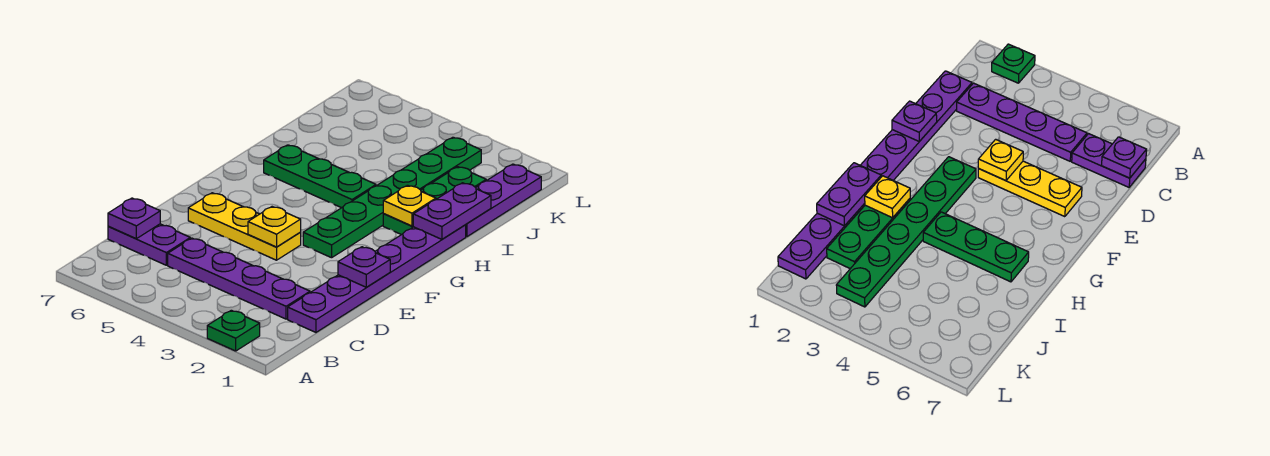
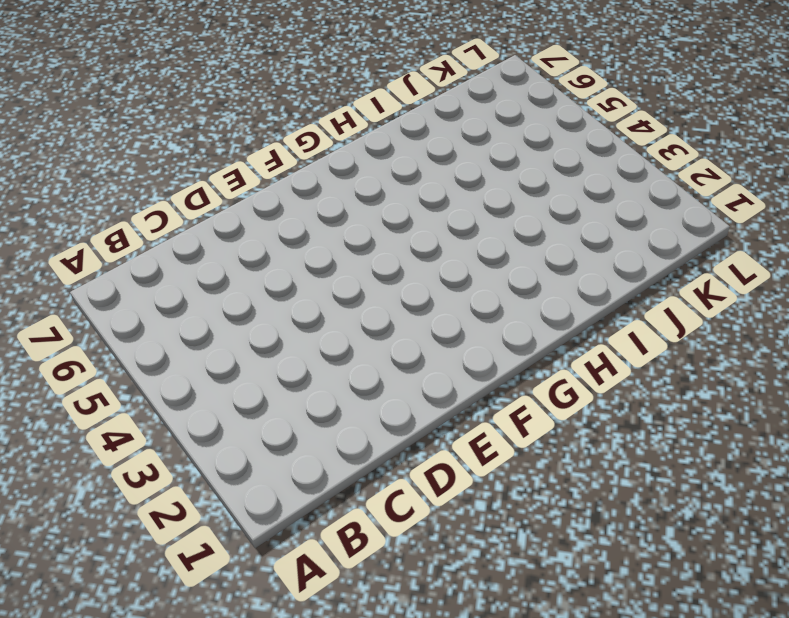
none -> green plate A2 level 1
none -> purple plate C1:H1 level 1
none -> purple plate C2:C5 level 1

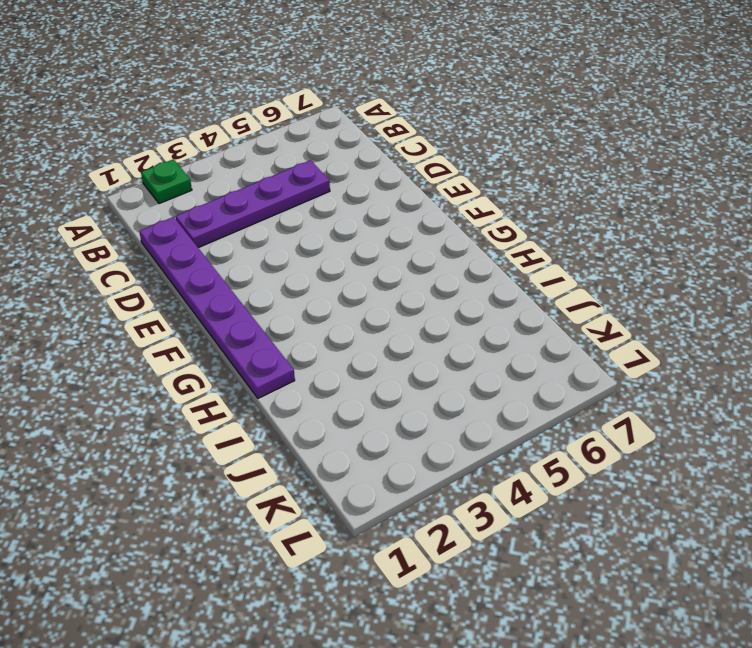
none -> purple plate C6:C7 level 1
none -> yellow plate E4:E6 level 1
none -> green plate F3:K3 level 1

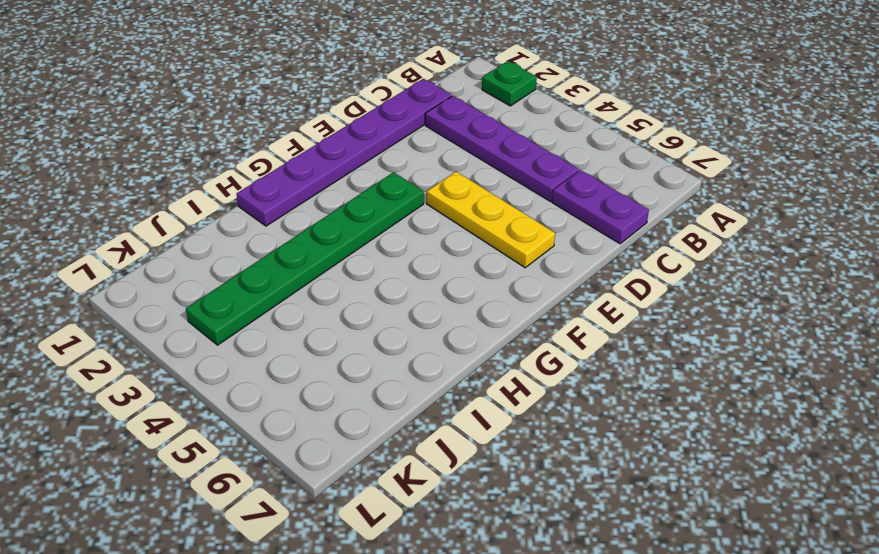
none -> green plate H2:J2 level 1
none -> green plate H4:H6 level 1
none -> purple plate I1:K1 level 1

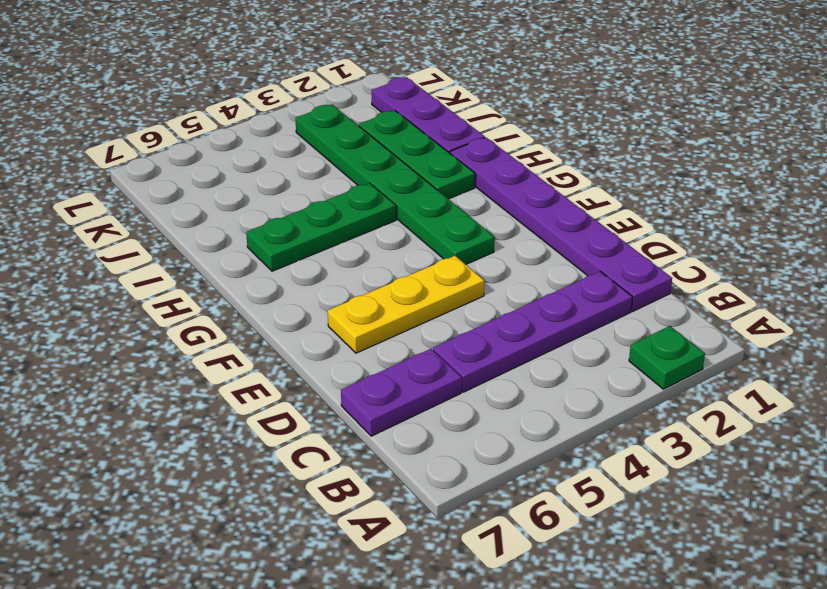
none -> purple plate C7 level 2
none -> purple plate E1 level 2
none -> yellow plate E4 level 2

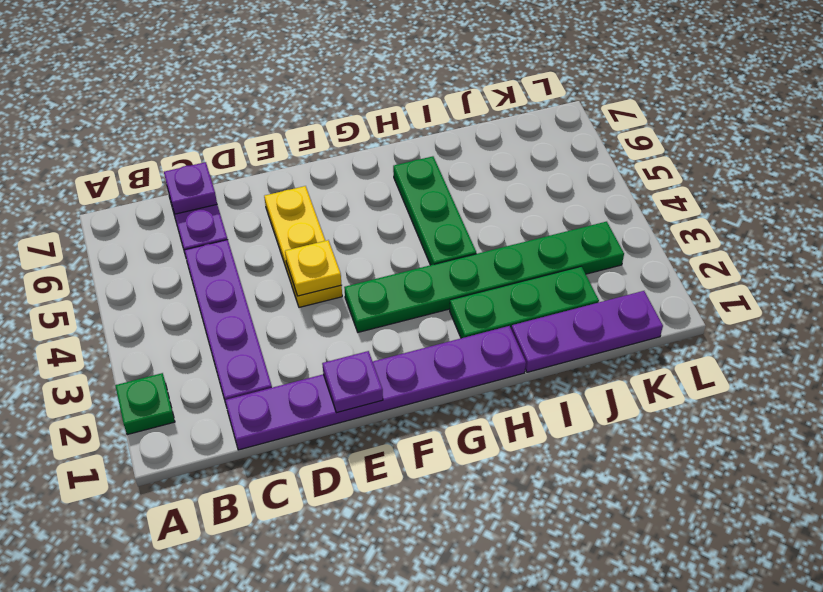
none -> purple plate H1:I1 level 2
none -> yellow plate H2 level 2

